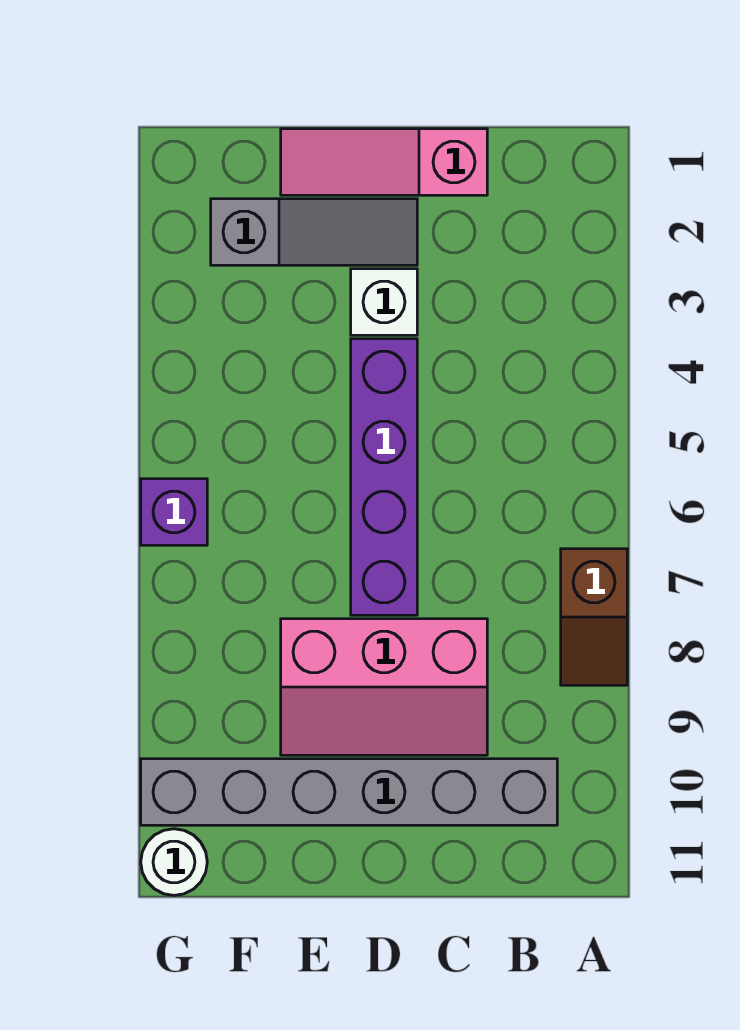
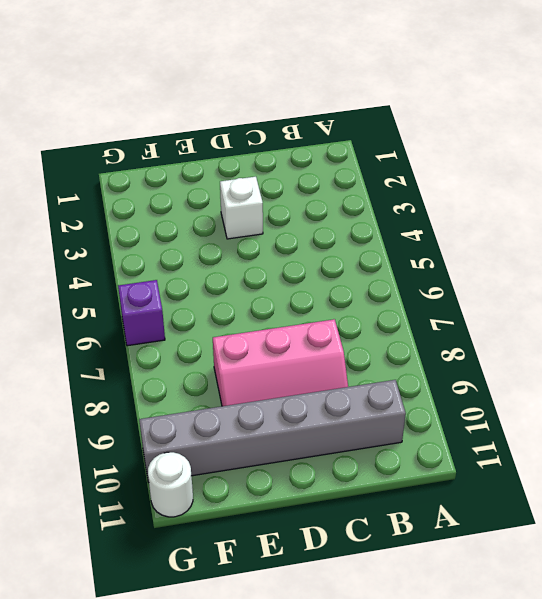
none -> brown slope A7:A8 level 1 top 7
none -> pink slope C1:E1 level 1 top C

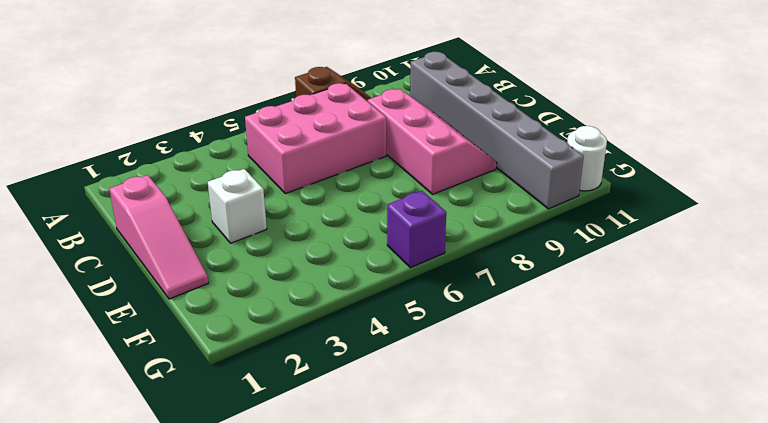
pink brick B5:C7 level 1 -> none
none -> grey slope D2:F2 level 1 top F
none -> purple brick D4:D7 level 1

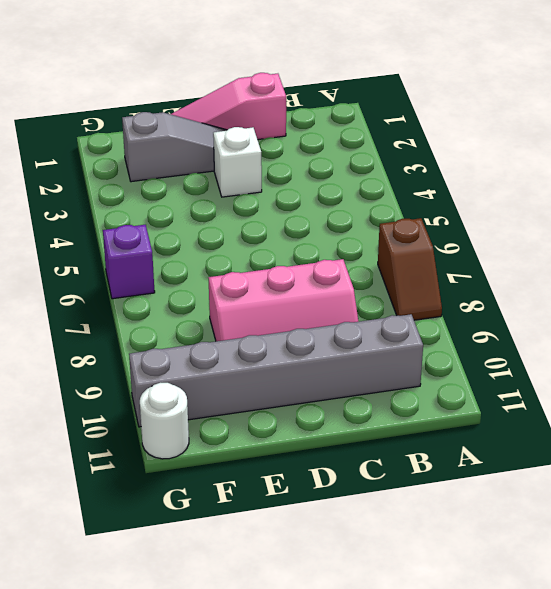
none -> purple brick D4:D7 level 1

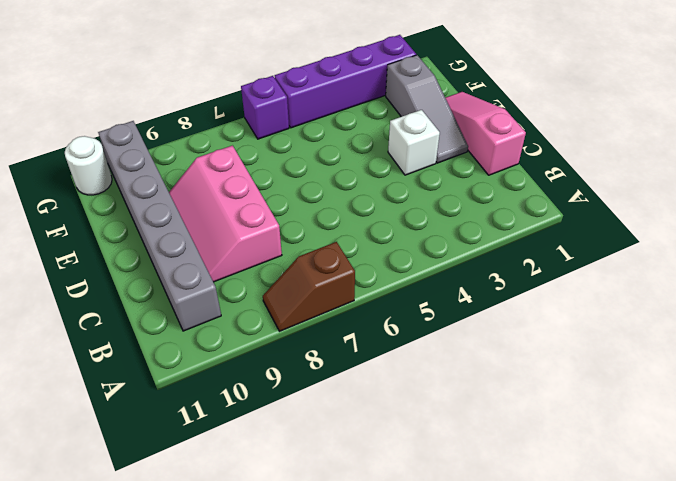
purple brick G2:G5 level 1 -> purple brick D4:D7 level 1

